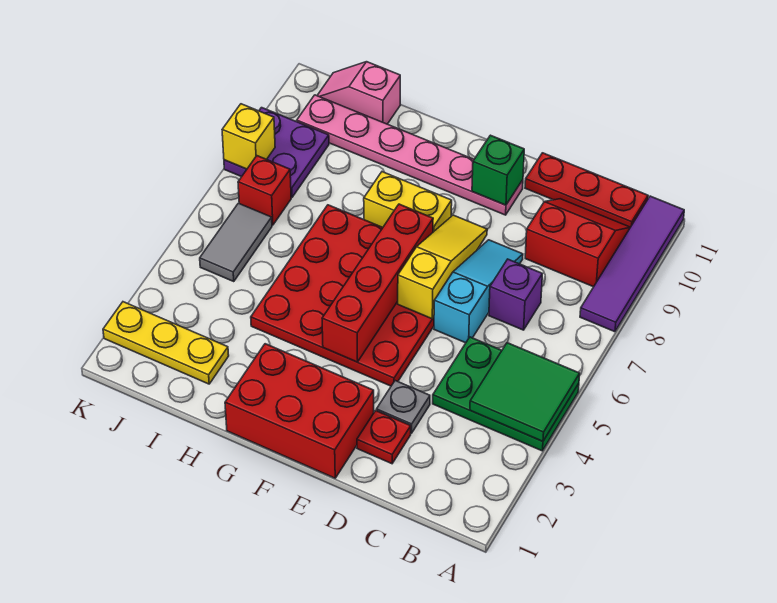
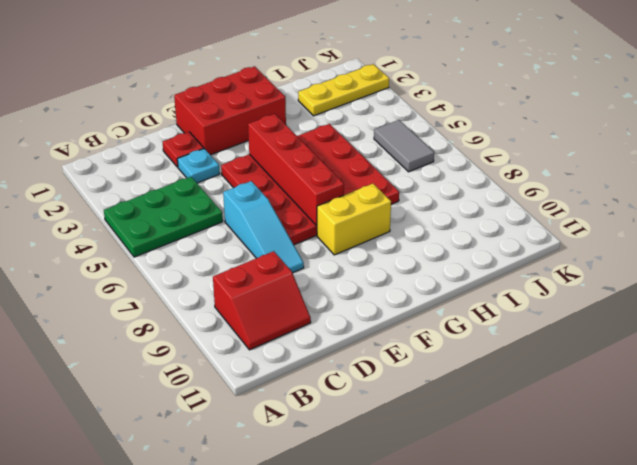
cyan plate D3 level 1 -> grey plate D3 level 1
none -> purple tile A8:A11 level 1
none -> red plate B11:D11 level 1
none -> purple brick C7 level 1

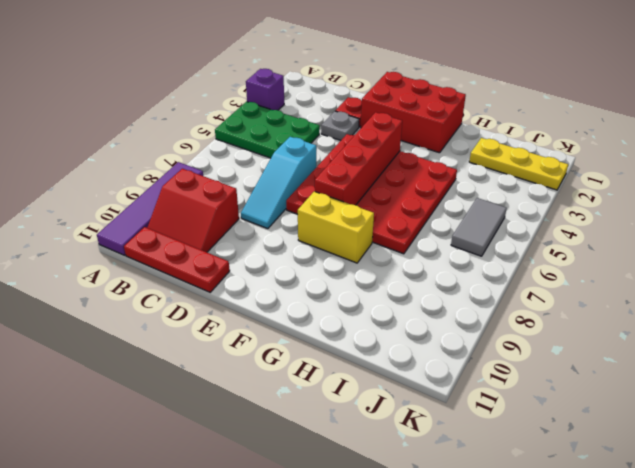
purple brick A3 level 1 -> purple brick C7 level 1
none -> pink plate E10:J10 level 1
none -> pink slope I11:J11 level 1 top I
none -> red brick J7 level 1

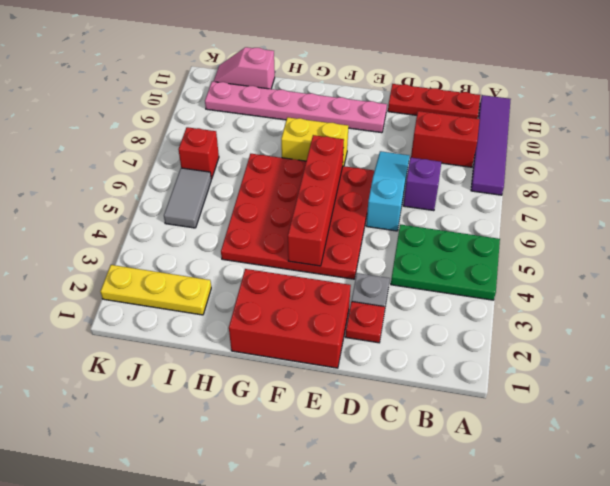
none -> purple plate J8:K9 level 1
none -> green tile A4:B5 level 2
none -> yellow slope E6:E8 level 2 top 6

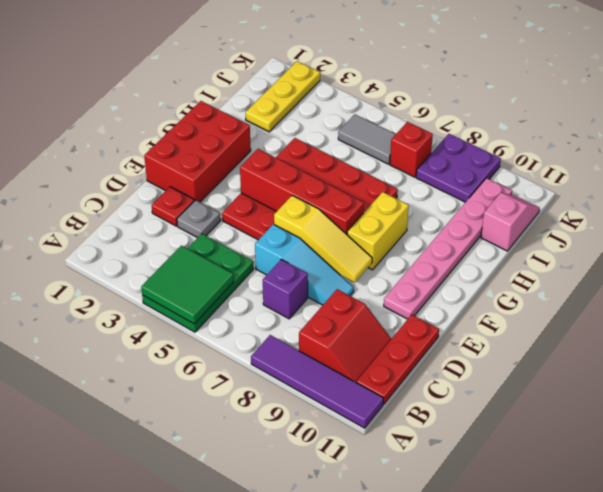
none -> green brick E10 level 2
none -> yellow brick K8 level 2

